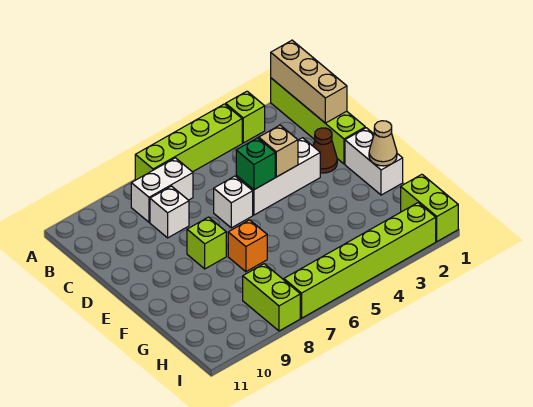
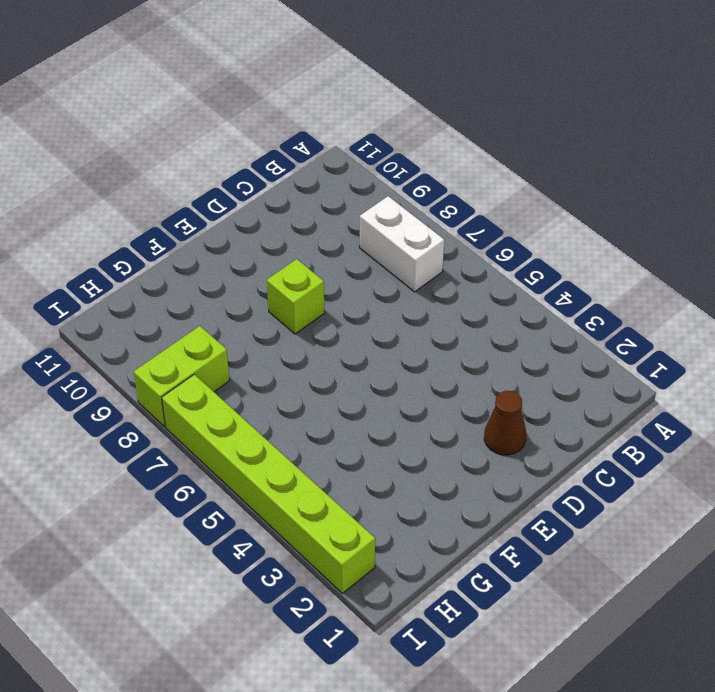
none -> lime brick A1:D1 level 1
none -> lime brick A3 level 1
none -> lime brick A4:A7 level 1

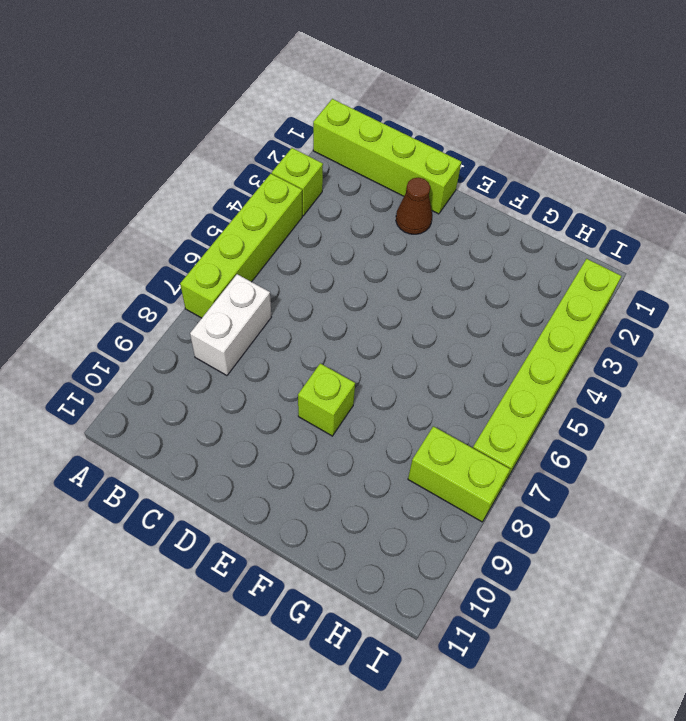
none -> white brick C8 level 1
none -> white brick D3:D5 level 1
none -> white brick D6 level 1

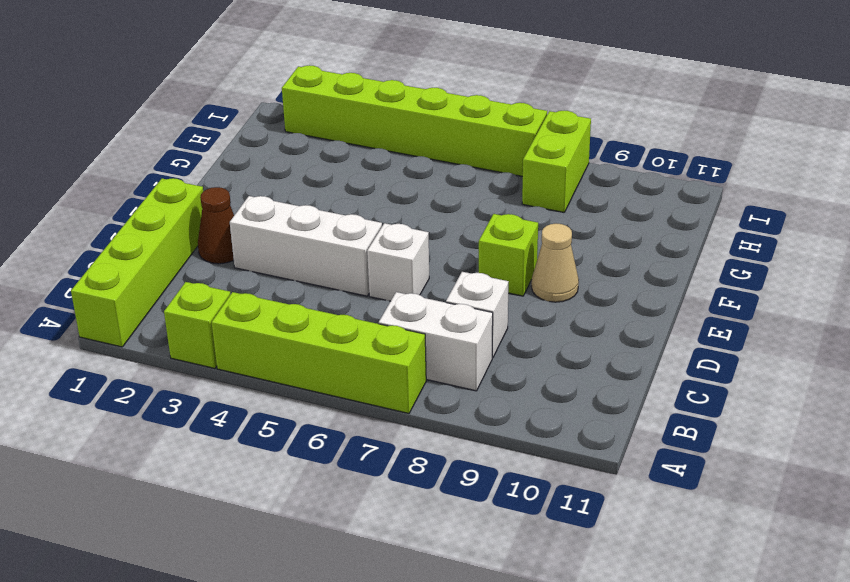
tan cone E9 level 1 -> tan cone F1 level 2
none -> white brick E1:F1 level 1
none -> orange brick F7 level 1
none -> lime brick H1:I1 level 1

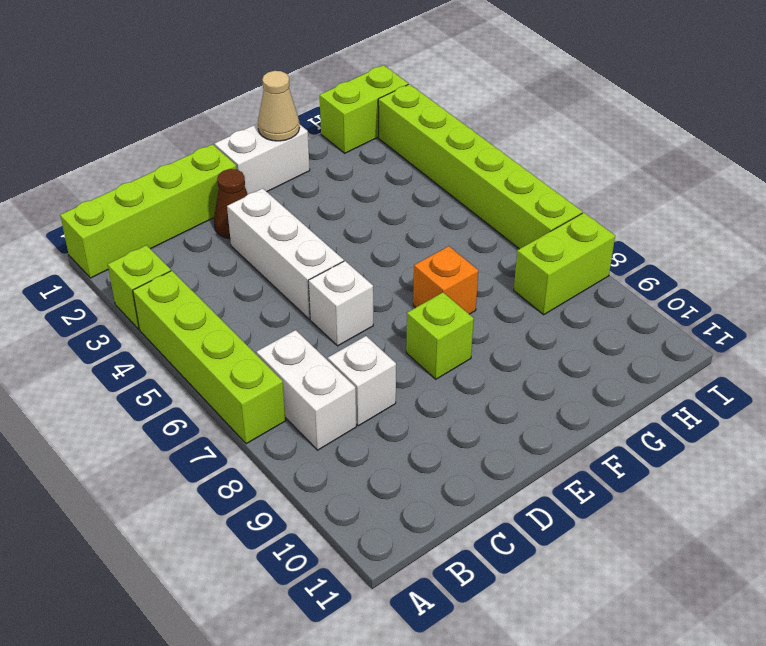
none -> tan brick A1:C1 level 2
none -> tan brick D4 level 2
none -> green brick D5 level 2

